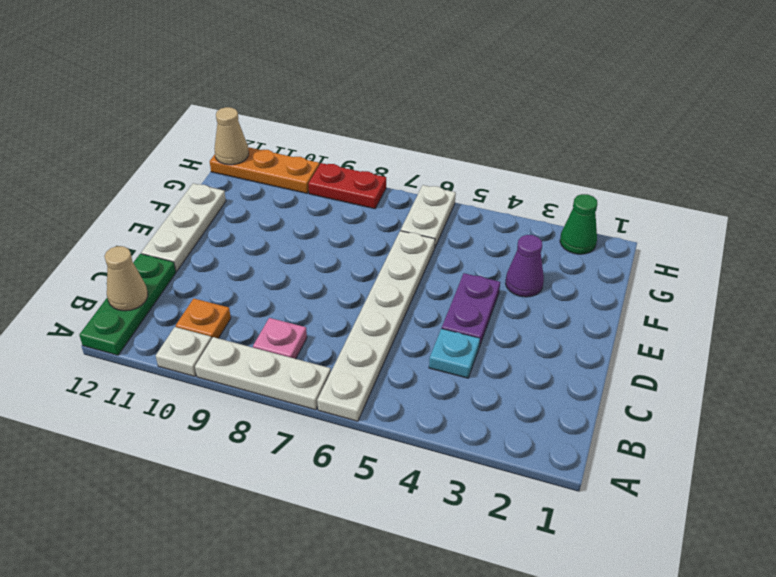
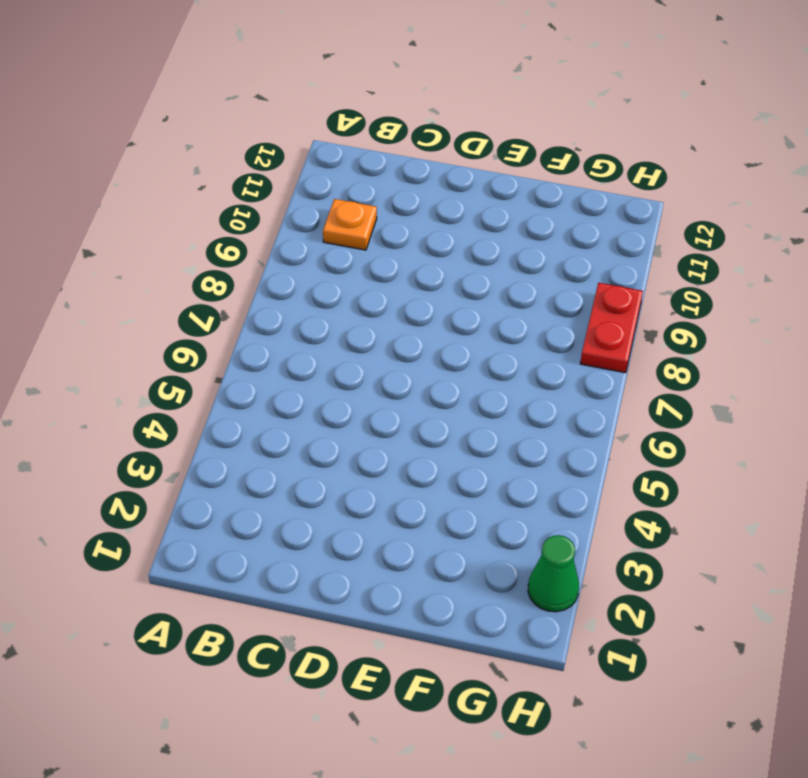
none -> white plate A6:F6 level 1
none -> white plate A7:A9 level 1
none -> white plate A10 level 1

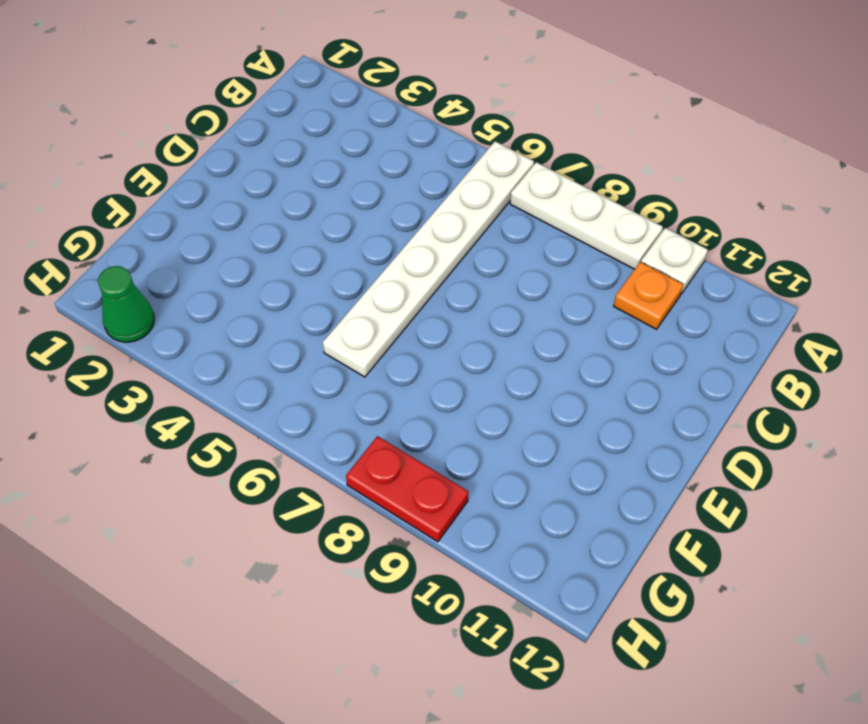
none -> green plate A12:C12 level 1
none -> pink plate B8 level 1
none -> cyan plate C4 level 1

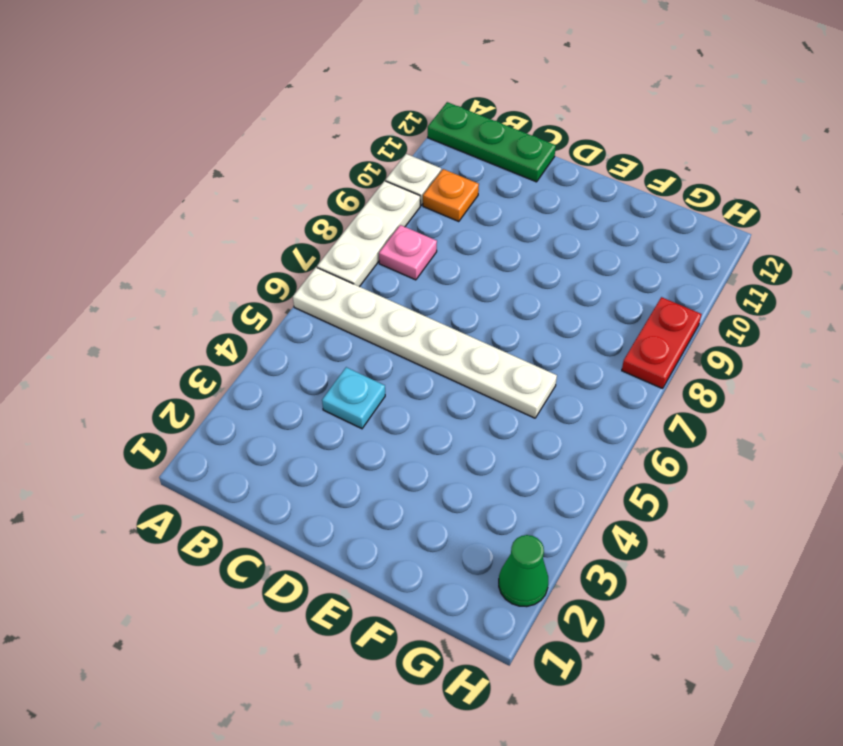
none -> purple plate D4:E4 level 1
none -> white plate D12:F12 level 1
none -> purple cone F3 level 1

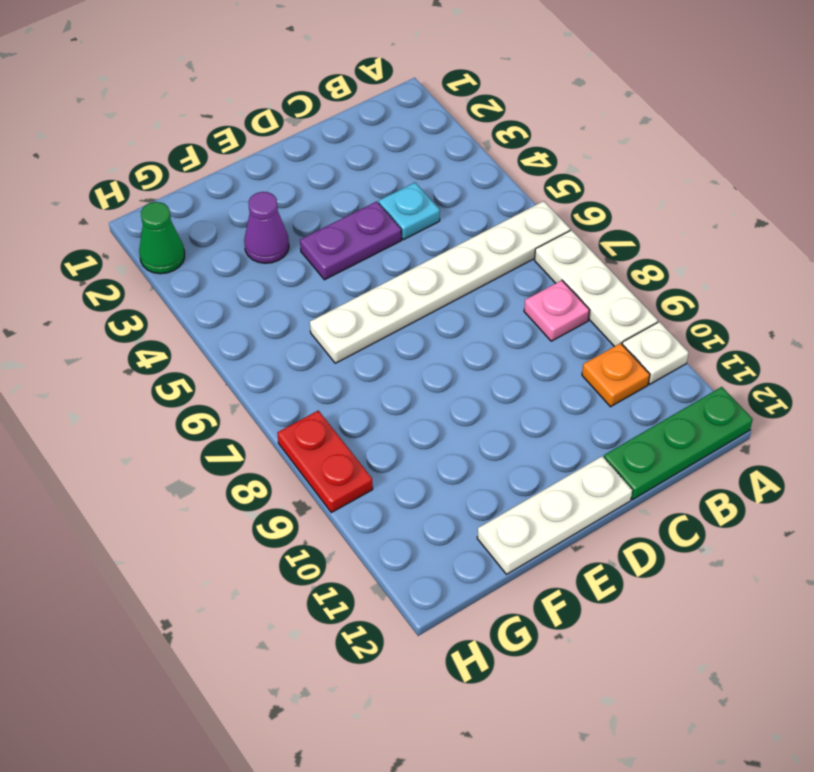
none -> white plate G6:H6 level 1
none -> orange plate H10:H12 level 1
none -> tan cone B12 level 2

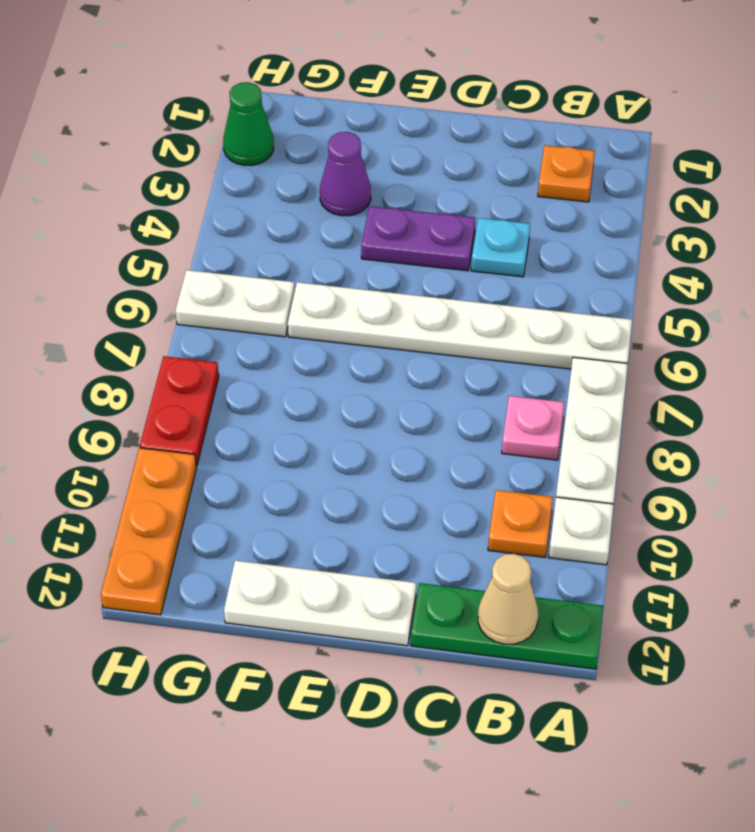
orange plate B2 level 1 -> none
none -> tan cone H12 level 2

